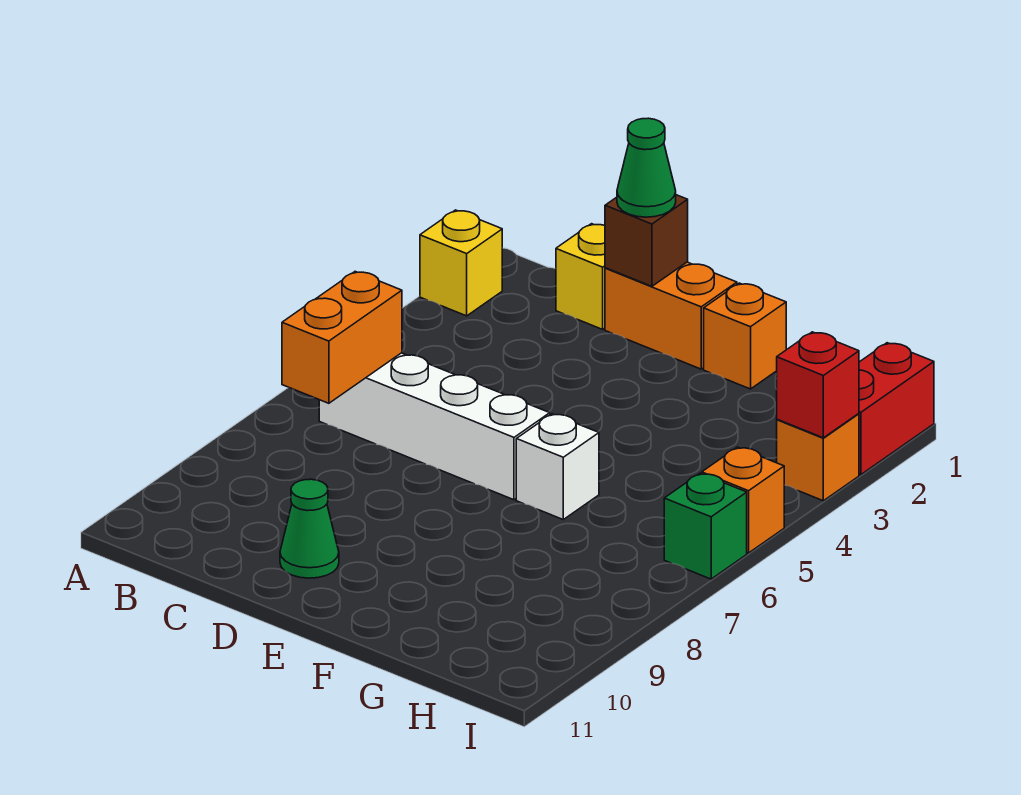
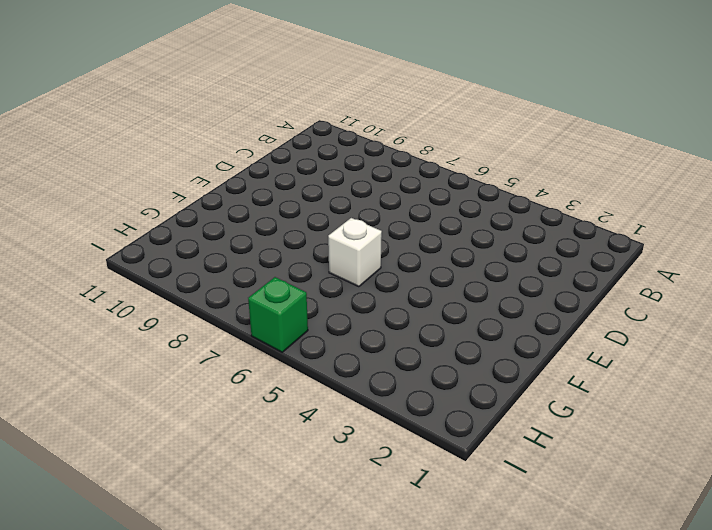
none -> yellow brick A2 level 1
none -> white brick B6:E6 level 1
none -> yellow brick C1 level 1

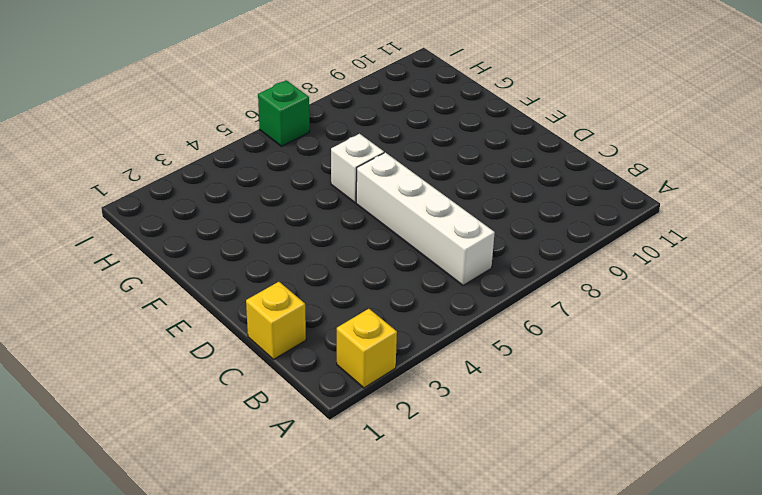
none -> orange brick D1:E1 level 1
none -> green cone D10 level 1
none -> orange brick F1 level 1

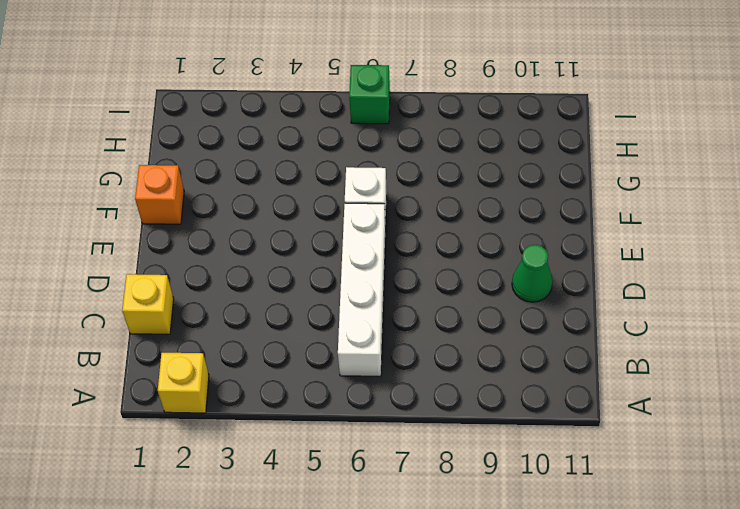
none -> orange brick D1:E1 level 1
none -> red brick I1:I2 level 1
none -> orange brick I3 level 1

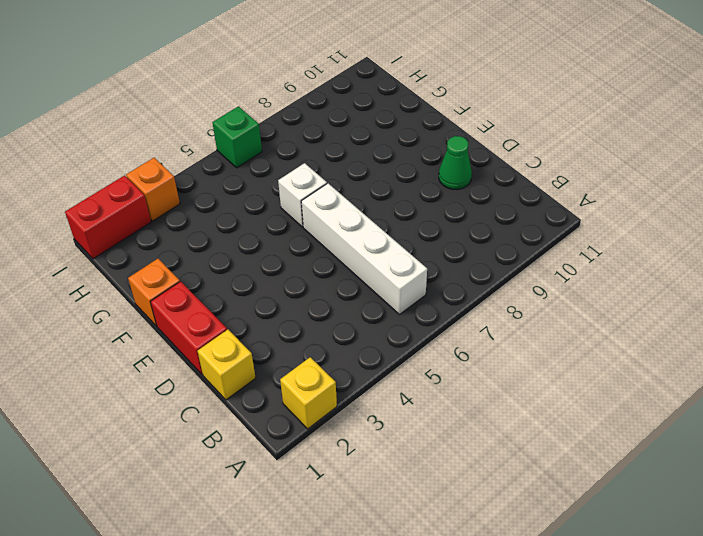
red brick D1:E1 level 1 -> orange brick D1:E1 level 1
none -> orange brick I5 level 1
none -> orange brick B6:B7 level 2
none -> brown brick D1 level 2

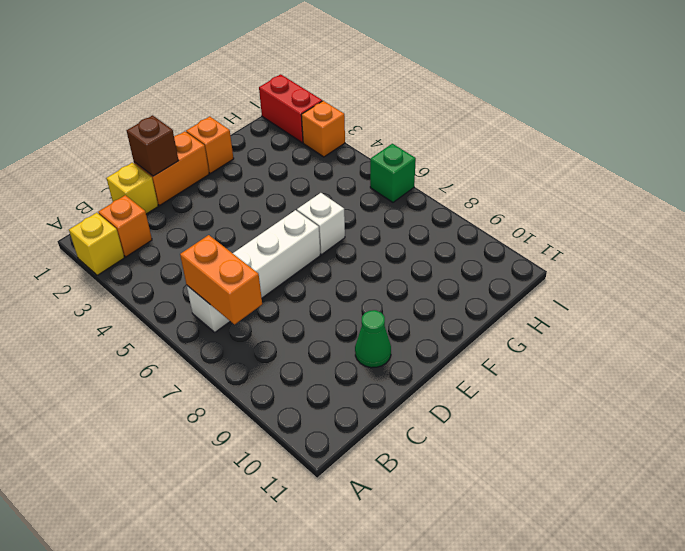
orange brick B2 level 1 -> orange brick I5 level 1
none -> red brick I3 level 2
none -> green cone D1 level 3

